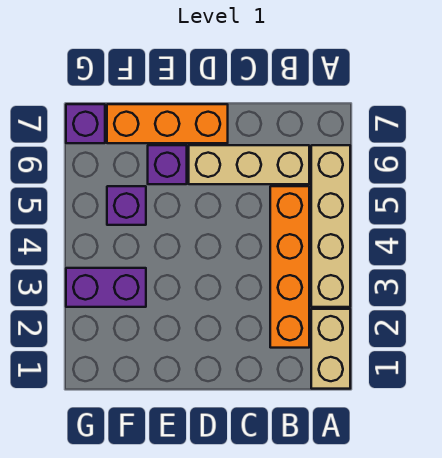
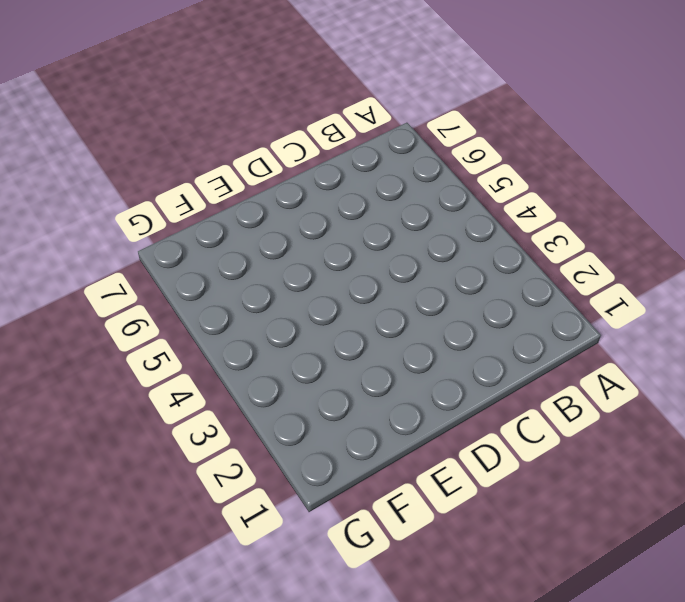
none -> tan brick A1:A2 level 1
none -> tan brick A3:A6 level 1

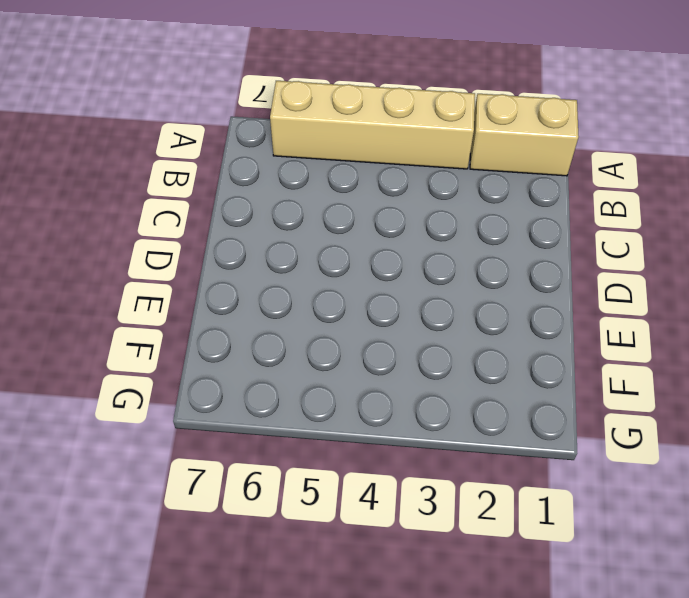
none -> orange brick B2:B5 level 1
none -> tan brick B6:D6 level 1

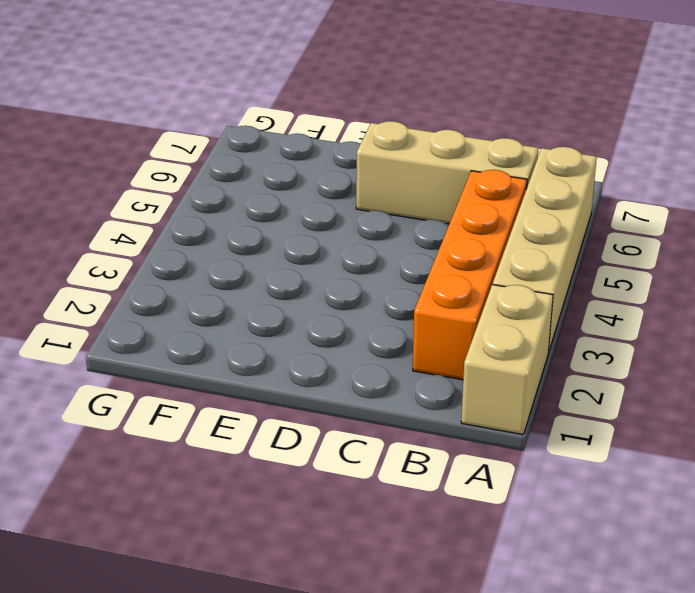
none -> orange brick D7:F7 level 1
none -> purple brick E6 level 1

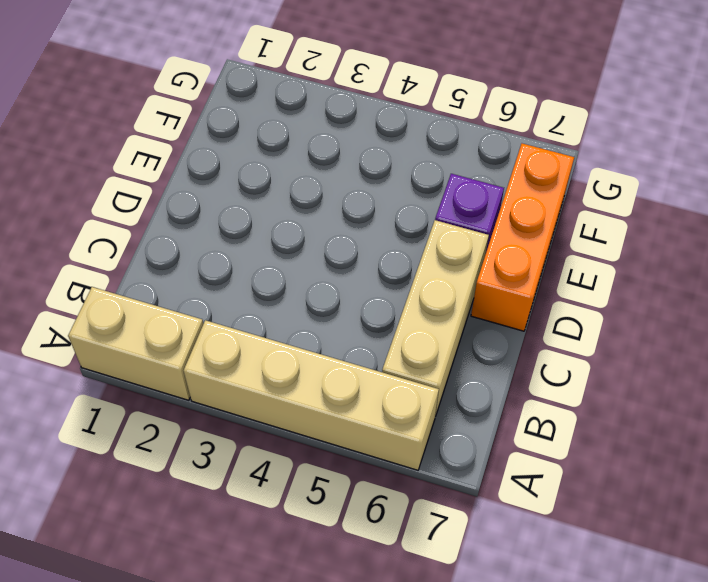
none -> orange brick B2:B5 level 1
none -> purple brick F3:G3 level 1

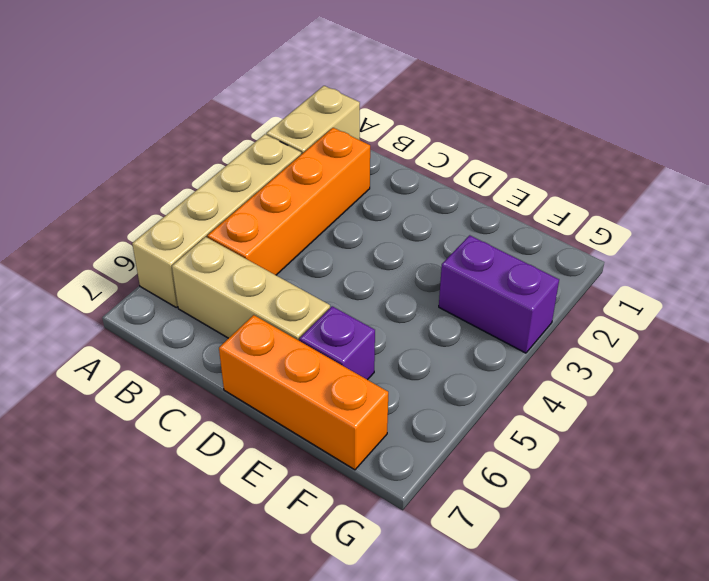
none -> purple brick F5 level 1
none -> purple brick G7 level 1

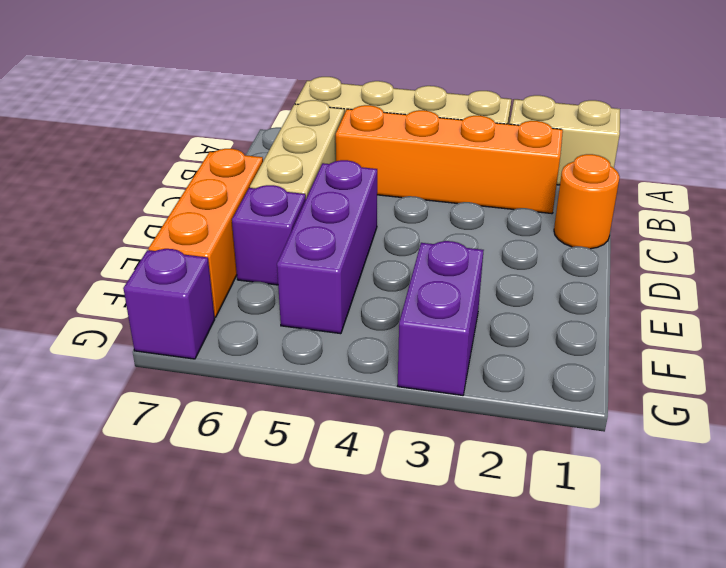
orange round brick C1 level 1 -> none
purple brick D5:F5 level 1 -> purple brick F5 level 1

